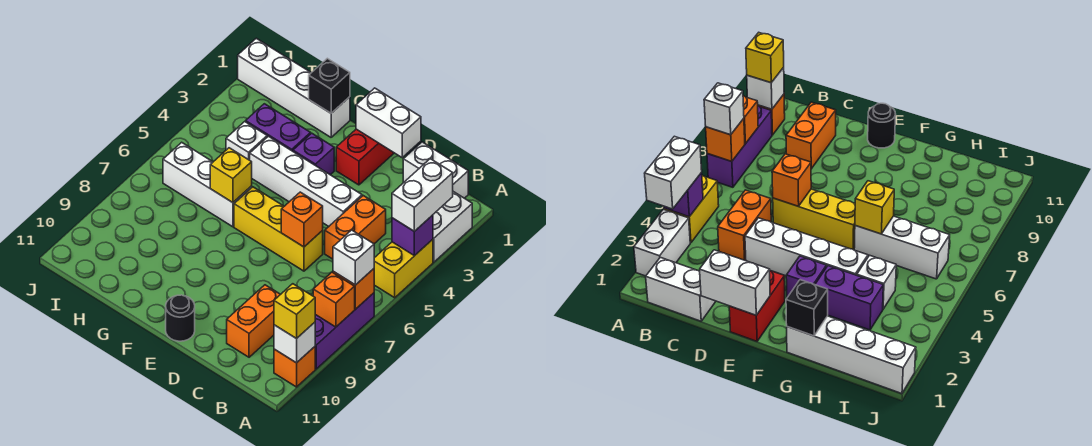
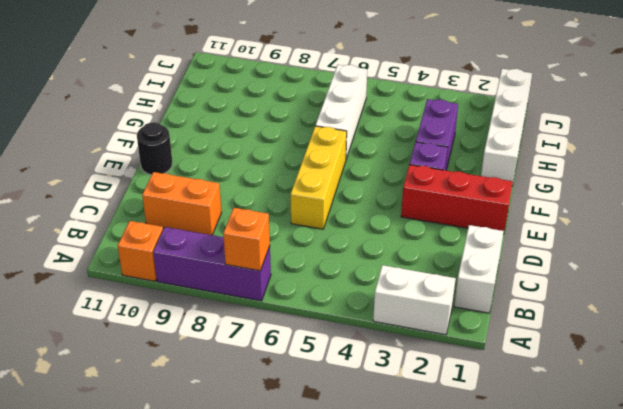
red brick E1:E3 level 1 -> red brick E1:E2 level 1
none -> yellow brick A4:A5 level 1
none -> orange brick C4:C5 level 1
none -> white brick D4:G4 level 1

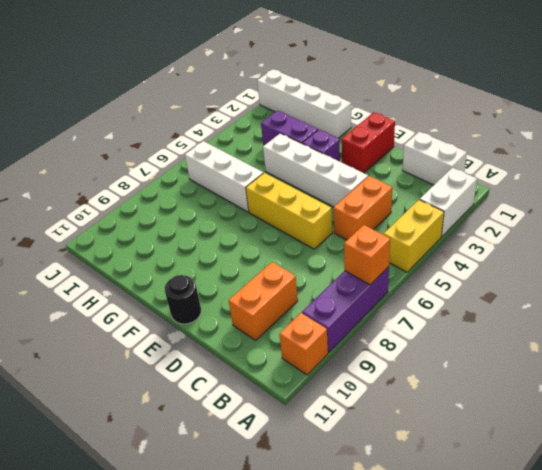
none -> white brick H4 level 1
none -> purple brick A4 level 2
none -> orange brick A8 level 2

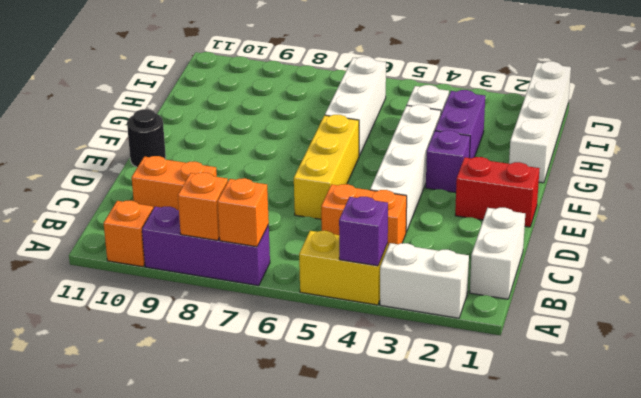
none -> white brick A10 level 2
none -> white brick D1:E1 level 2
none -> orange brick D6 level 2

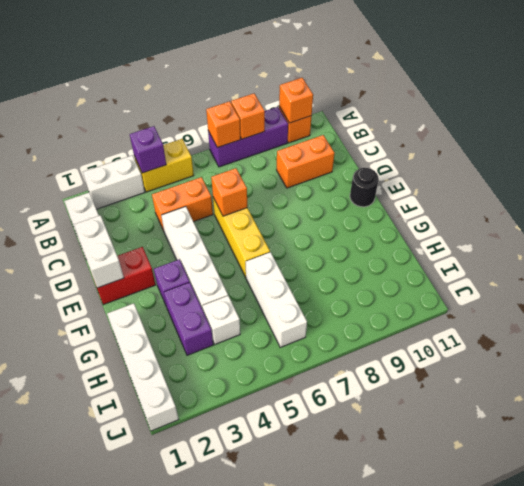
orange brick A10 level 2 -> white brick A10 level 2
none -> black brick G1 level 2
none -> yellow brick G6 level 2
none -> white brick A3:A4 level 3

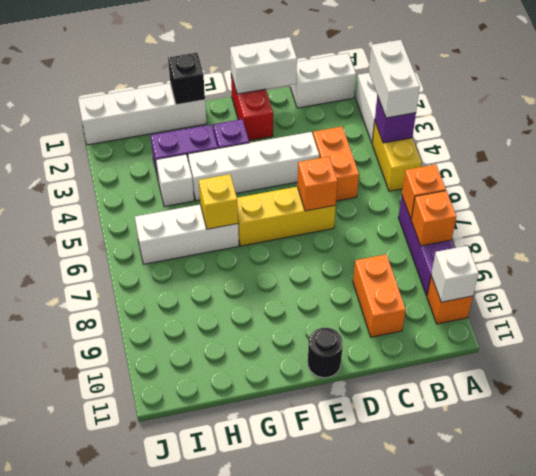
none -> white brick A7 level 3
none -> yellow brick A10 level 3

